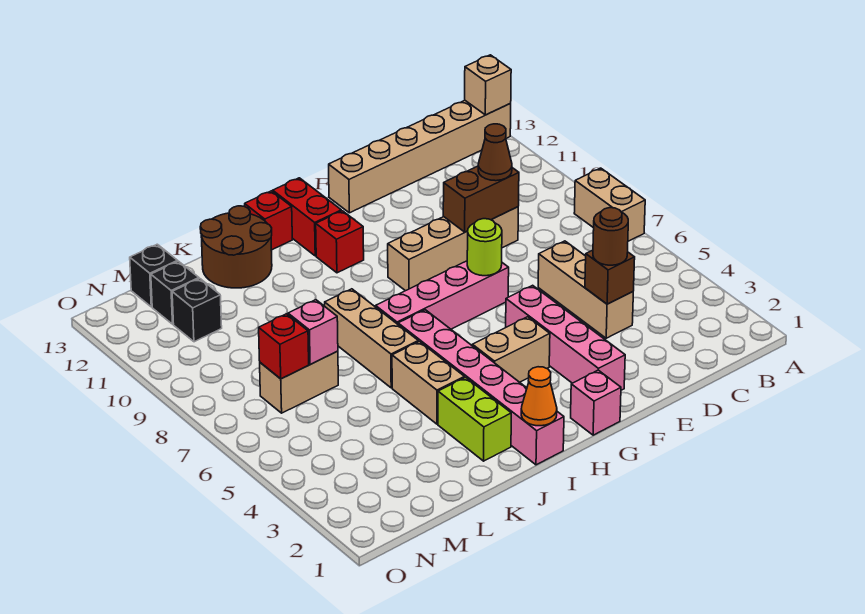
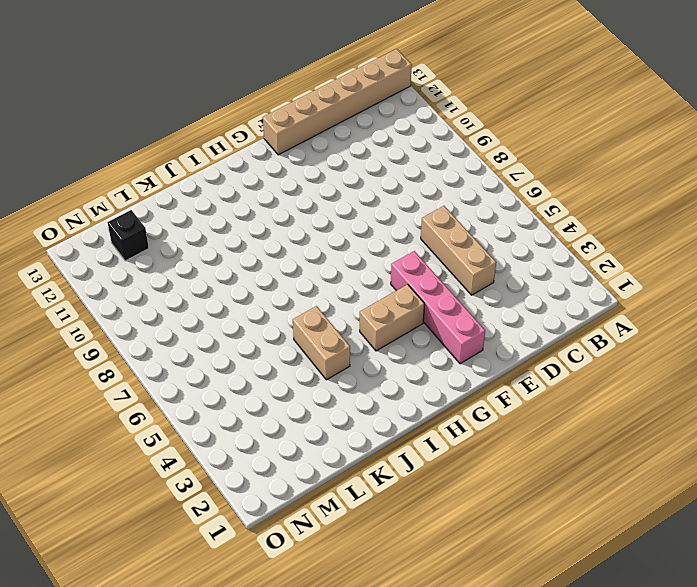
none -> tan brick A7:A8 level 1
none -> tan brick D9:G9 level 1
none -> pink brick F7:I7 level 1

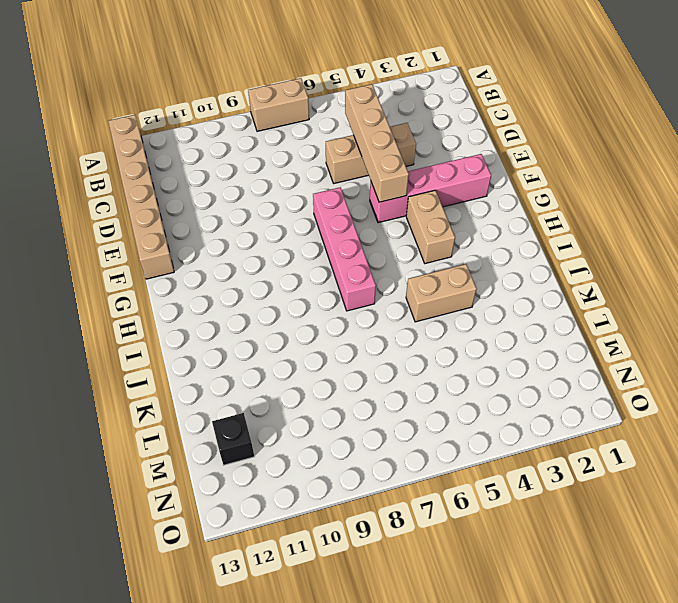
tan brick C5:F5 level 2 -> tan brick D9:G9 level 1
none -> pink brick G1 level 1
none -> red brick H11 level 1
none -> red brick H12:H13 level 1

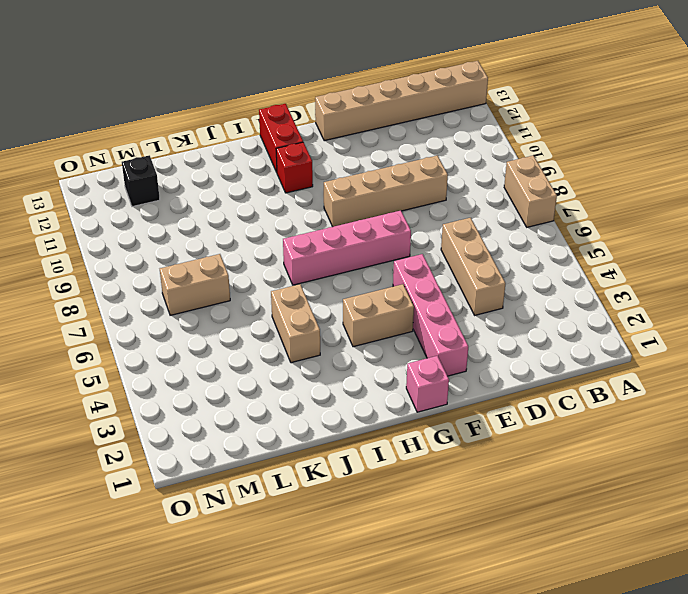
none -> pink brick I1:I6 level 1
none -> red brick I13 level 1
none -> lime brick J2:J3 level 1

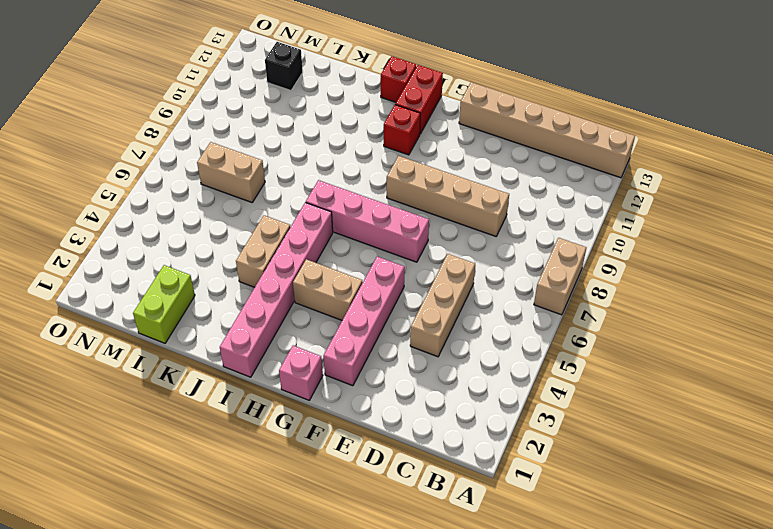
lime brick L1:L2 level 1 -> lime brick J2:J3 level 1
none -> tan brick J6:J8 level 1
none -> brown round brick J12:K13 level 1
none -> black brick M11 level 1

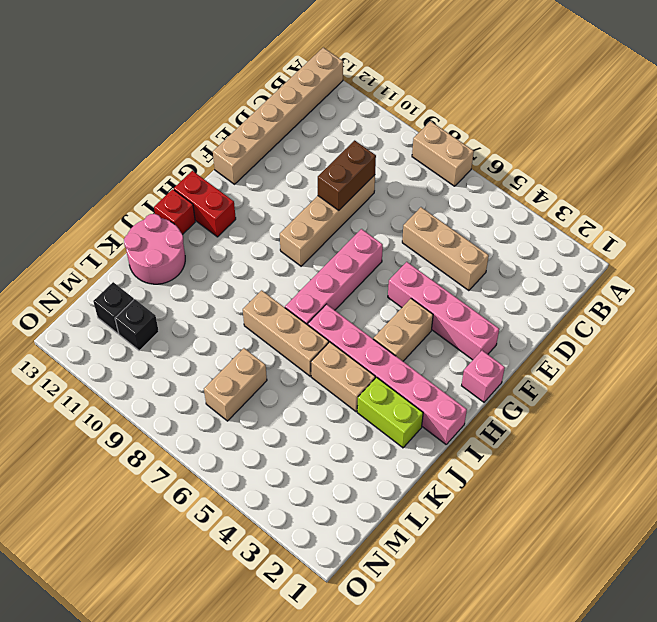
pink round brick J12:K13 level 1 -> brown round brick J12:K13 level 1
none -> red brick H11 level 1
none -> black brick M13 level 1
none -> tan brick A13 level 2

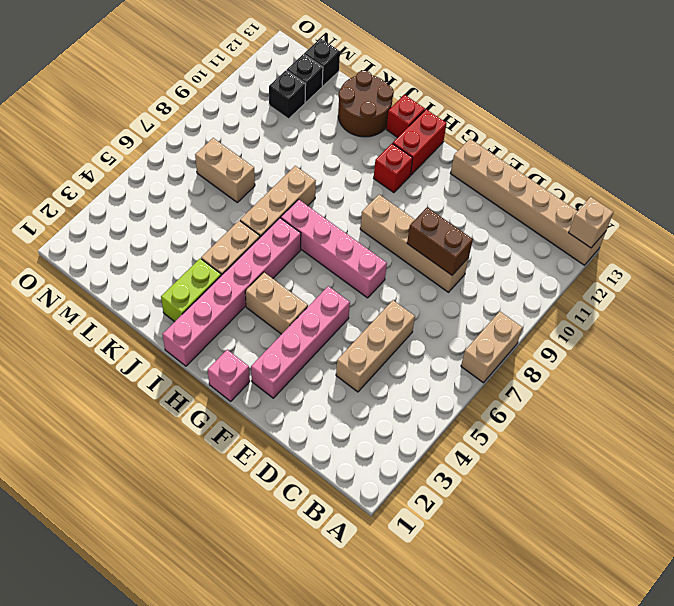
none -> brown brick D4 level 2
none -> lime round brick F7 level 2
none -> orange cone I1 level 2

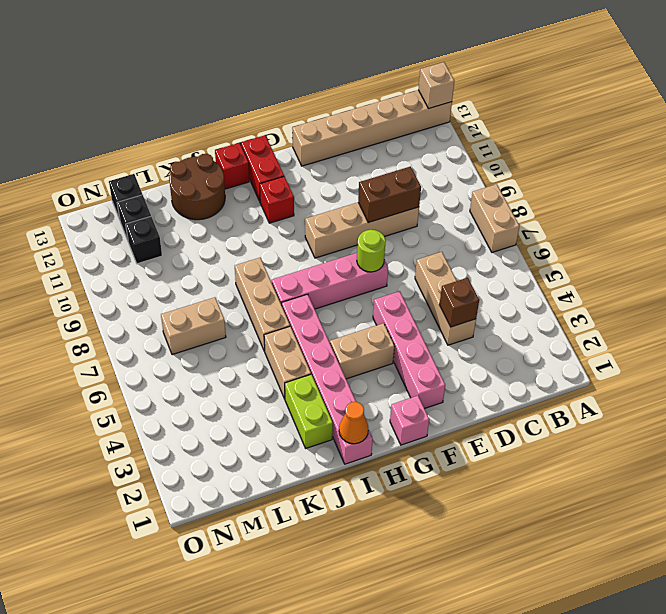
none -> pink brick L7 level 2
none -> red brick M7 level 2
none -> brown round brick D4 level 3

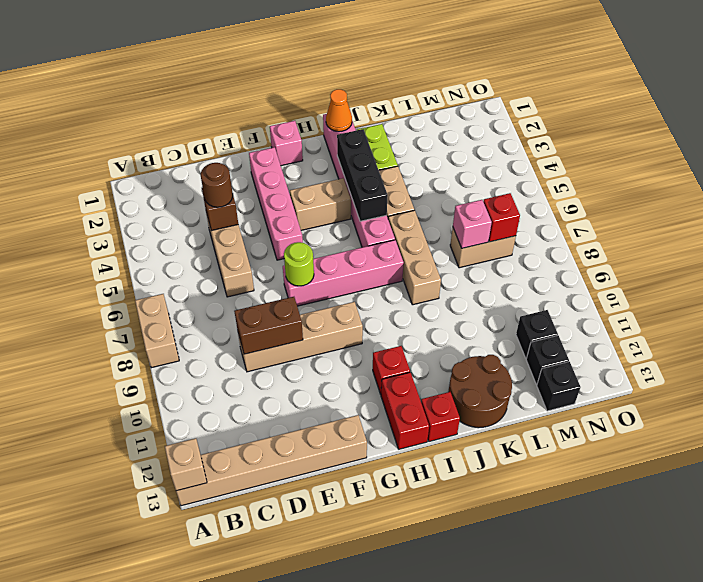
black brick I3:I5 level 2 -> none
none -> brown cone D9 level 3

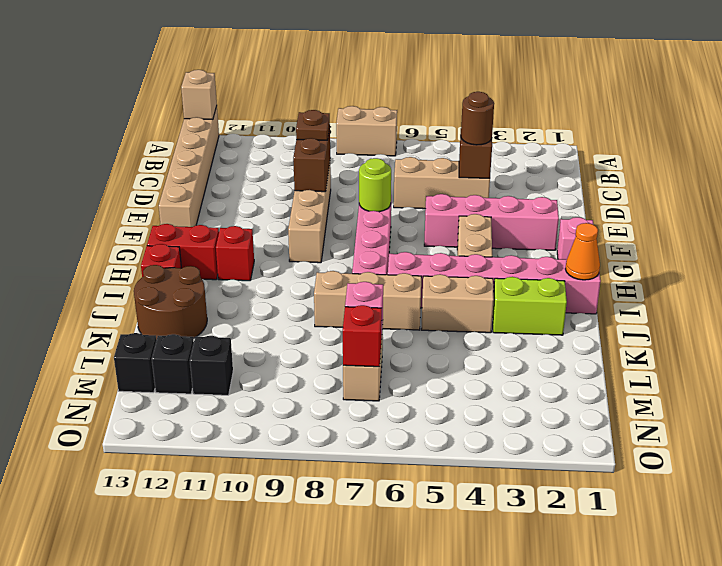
brown plate D9 level 3 -> brown cone D9 level 3

